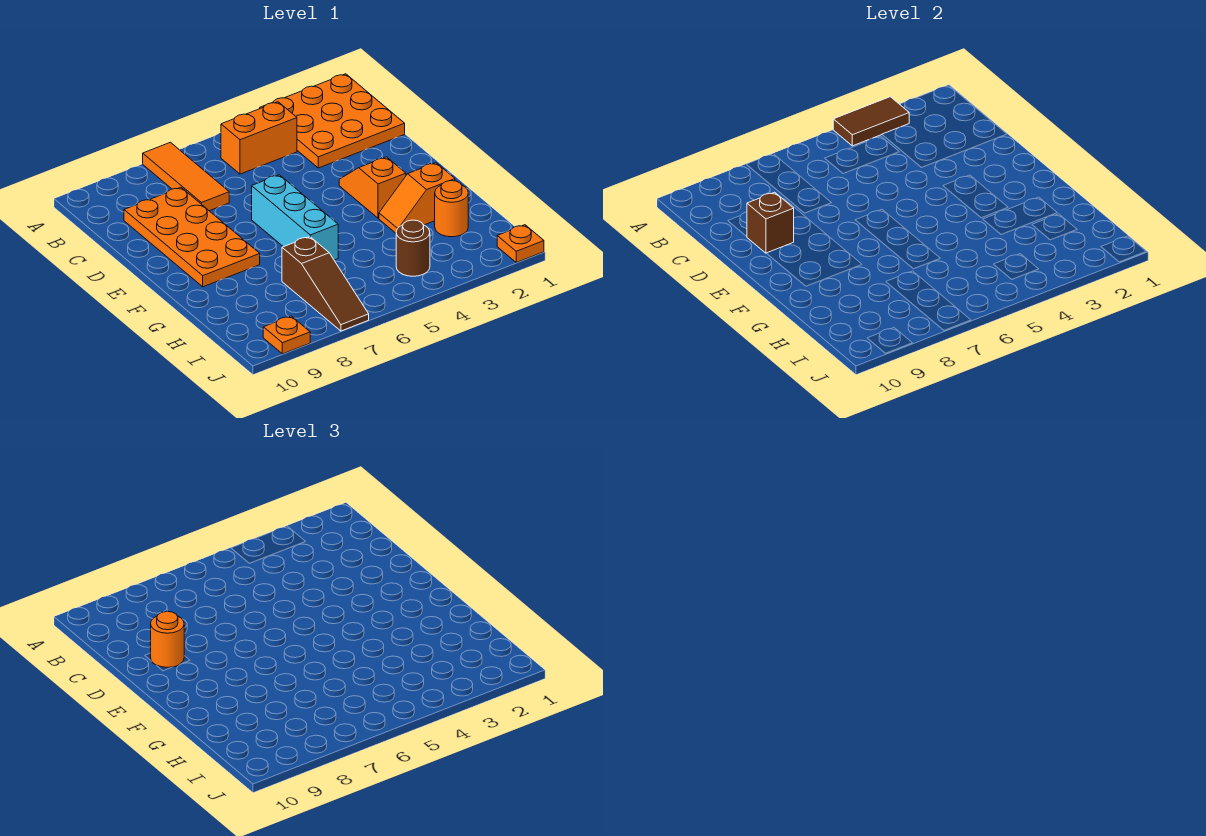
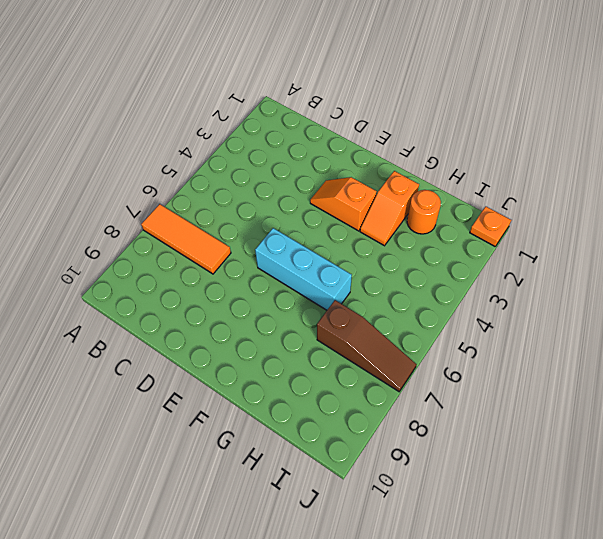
none -> orange plate A1:C3 level 1
none -> orange brick B4:B5 level 1
none -> orange plate C8:F9 level 1

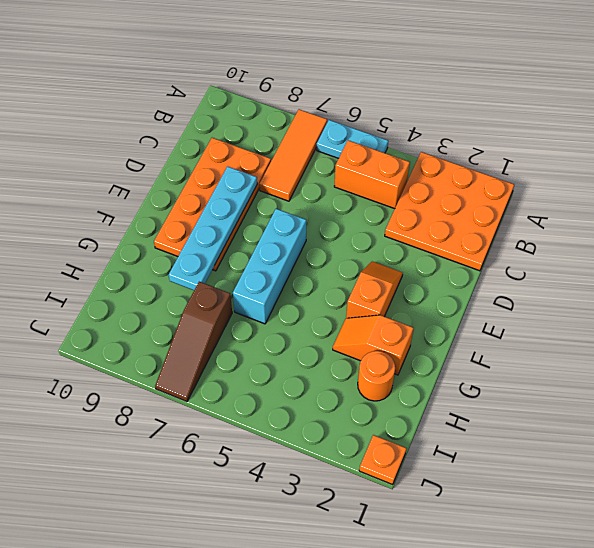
cyan plate A5:A6 level 1 -> none
cyan plate D8:G8 level 2 -> none
none -> brown round brick I4 level 1
none -> orange plate J9 level 1
none -> brown tile A3:A4 level 2

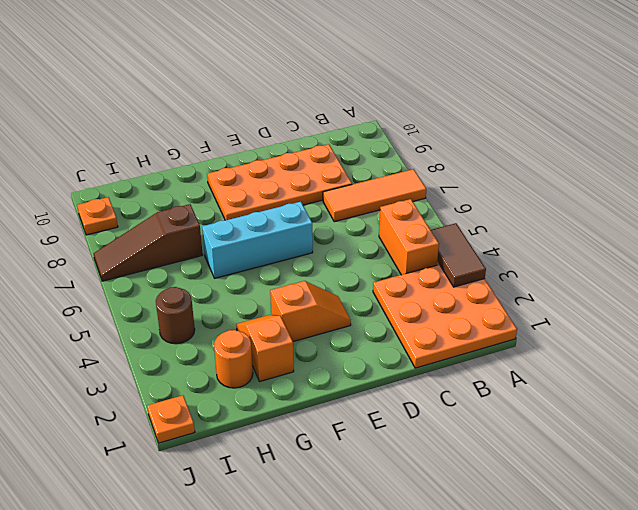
none -> brown brick D9 level 2
none -> orange round brick D9 level 3

